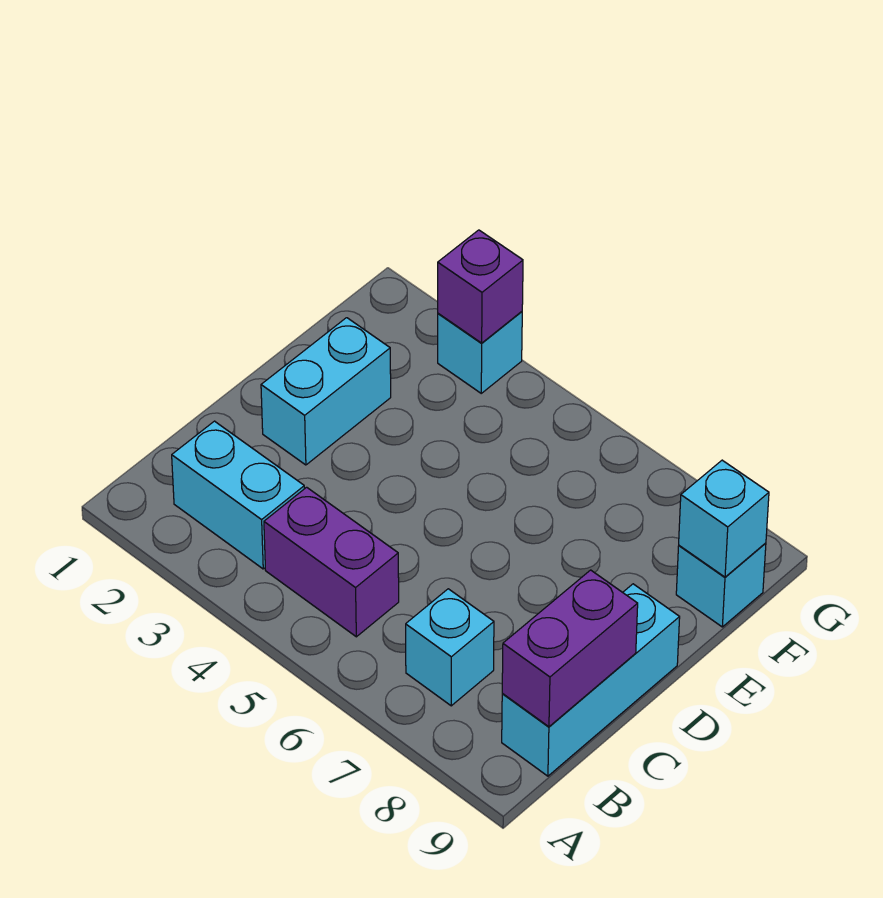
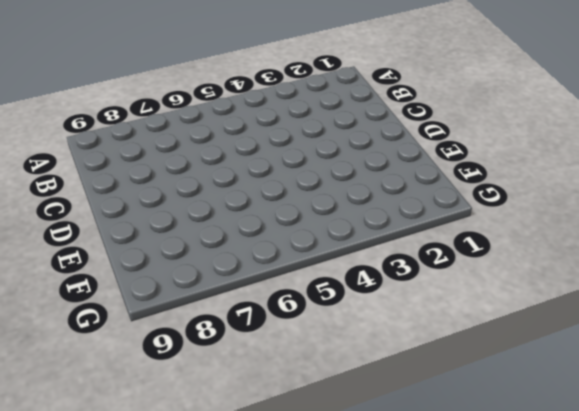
none -> cyan brick B2:B3 level 1
none -> purple brick B4:B5 level 1

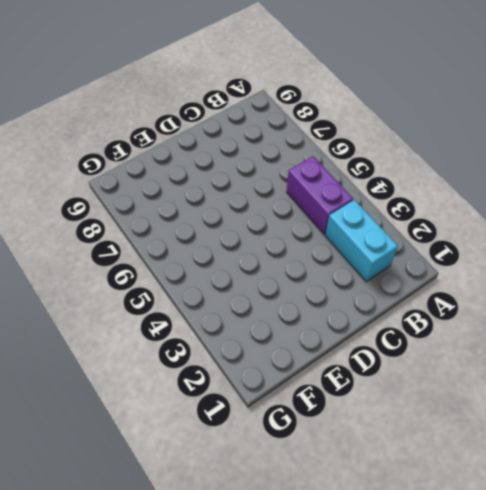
none -> cyan brick B7 level 1
none -> cyan brick B9:D9 level 1

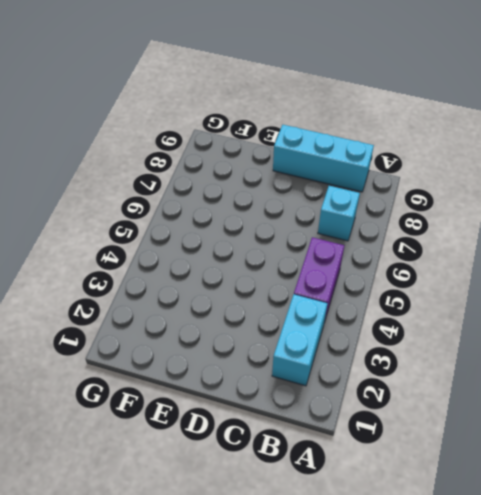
none -> cyan brick D2:E2 level 1
none -> cyan brick F9 level 1

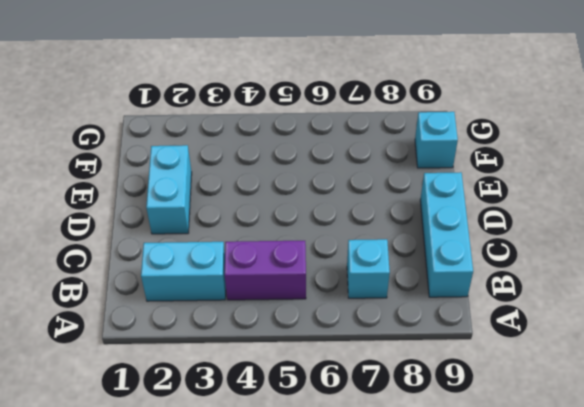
none -> cyan brick G3 level 1
none -> purple brick B9:C9 level 2

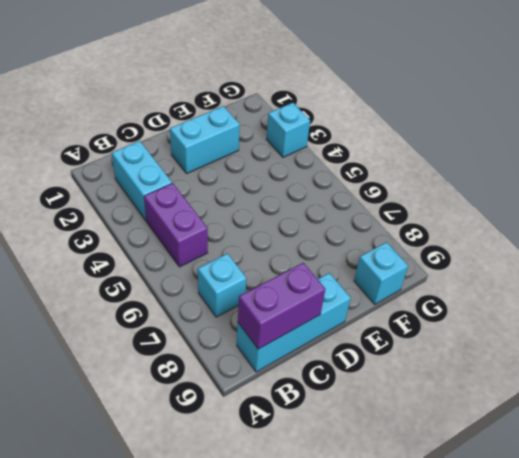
none -> cyan brick F9 level 2
none -> purple brick G3 level 2

